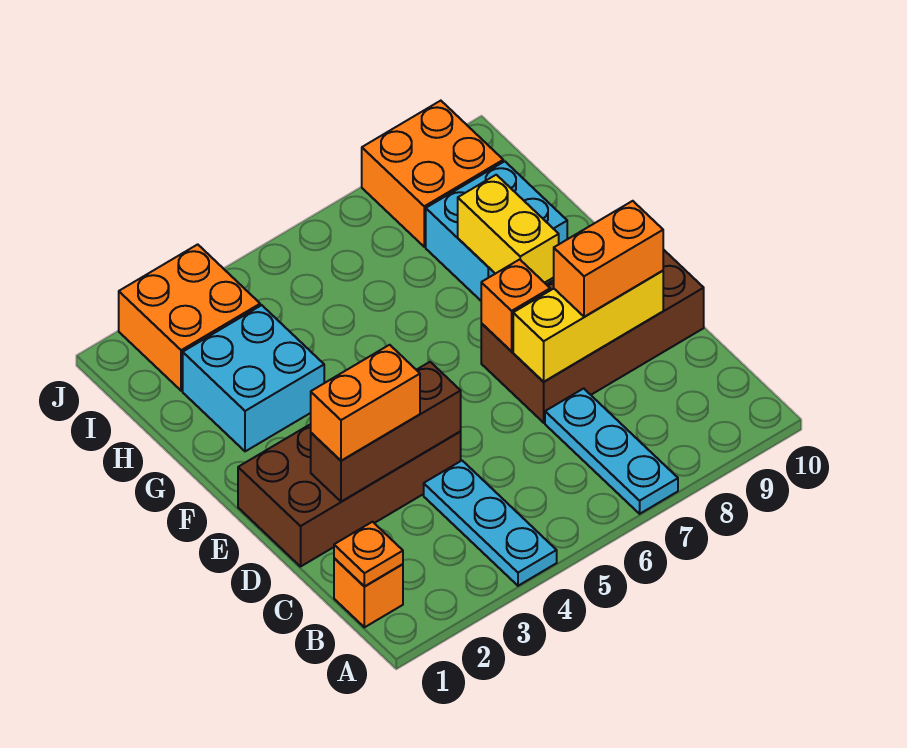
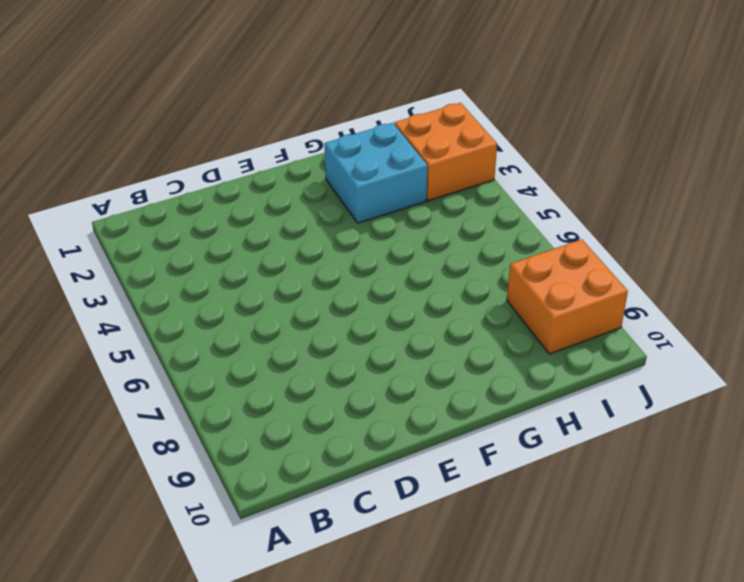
none -> cyan plate A4:C4 level 1
none -> cyan plate A7:C7 level 1
none -> orange brick B1 level 1

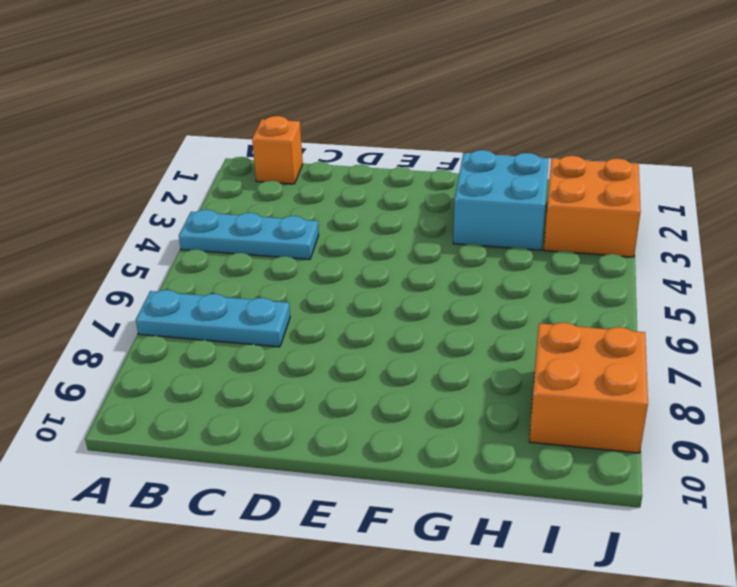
none -> brown brick D1:E4 level 1
none -> brown brick D7:E10 level 1
none -> cyan brick G8:H9 level 1

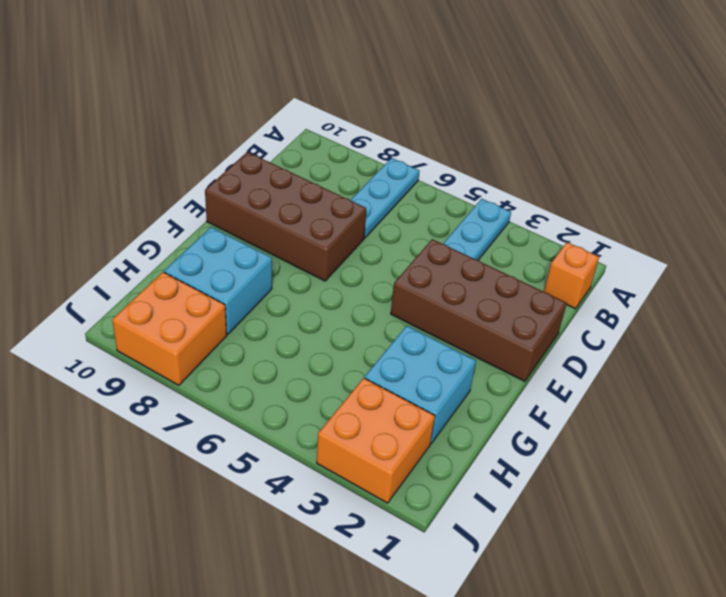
none -> orange plate B1 level 2
none -> brown brick D2:D4 level 2
none -> yellow brick D7:D9 level 2

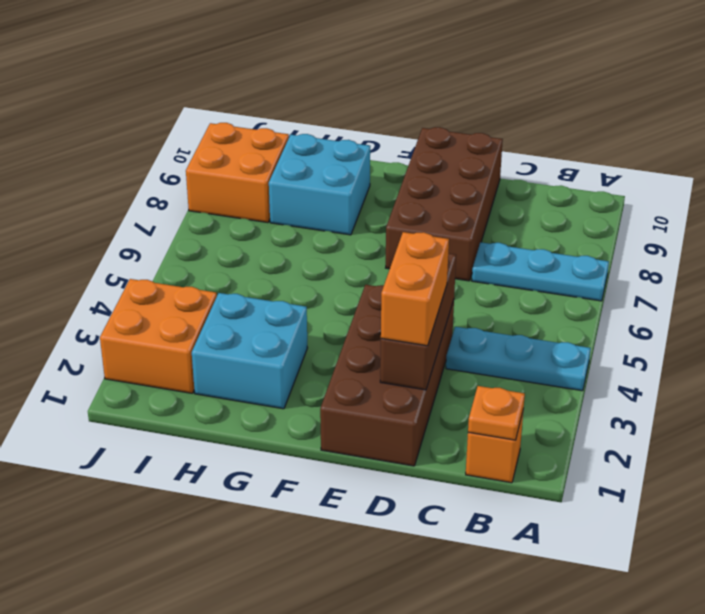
none -> yellow brick D7:D9 level 2
none -> orange brick E7 level 2
none -> yellow brick F8:G8 level 2

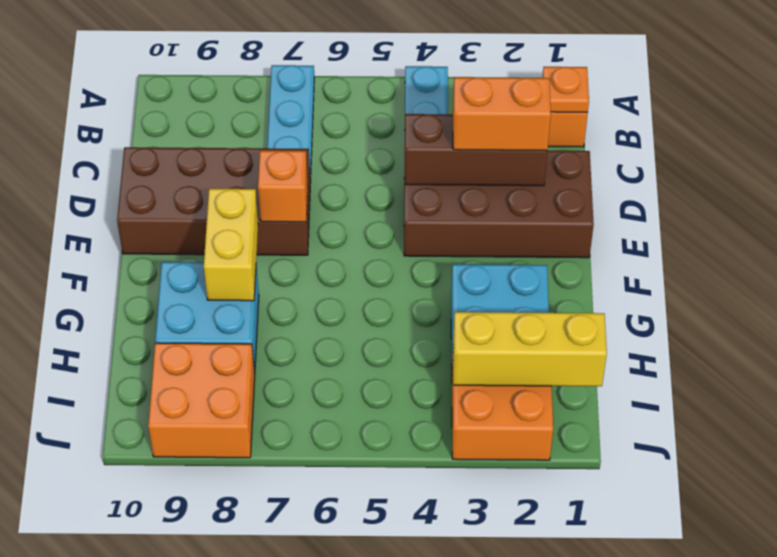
yellow brick I1:I3 level 2 -> yellow brick D7:D9 level 2
none -> orange brick D8:D9 level 3

